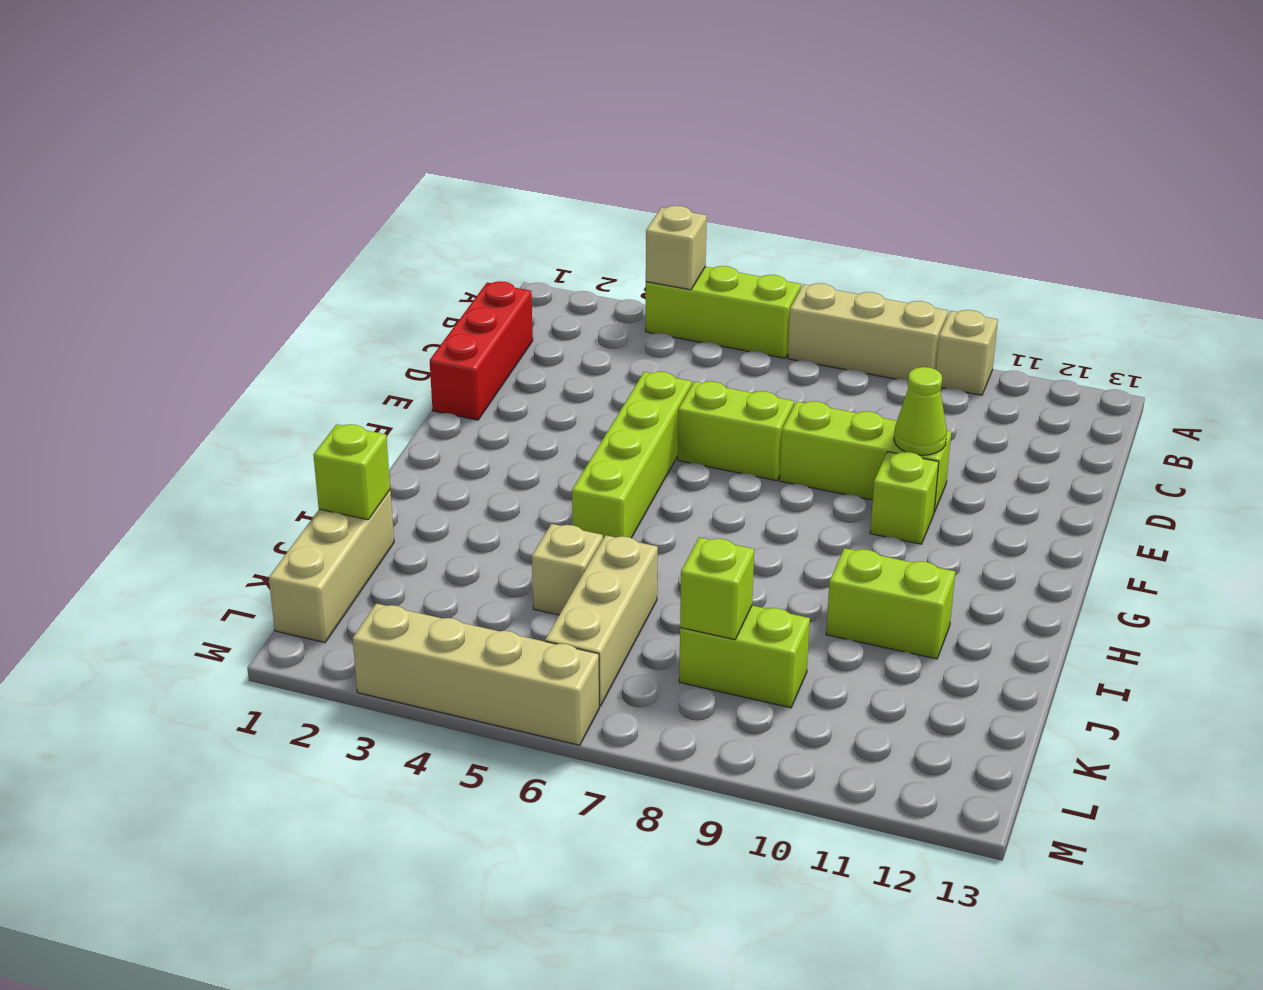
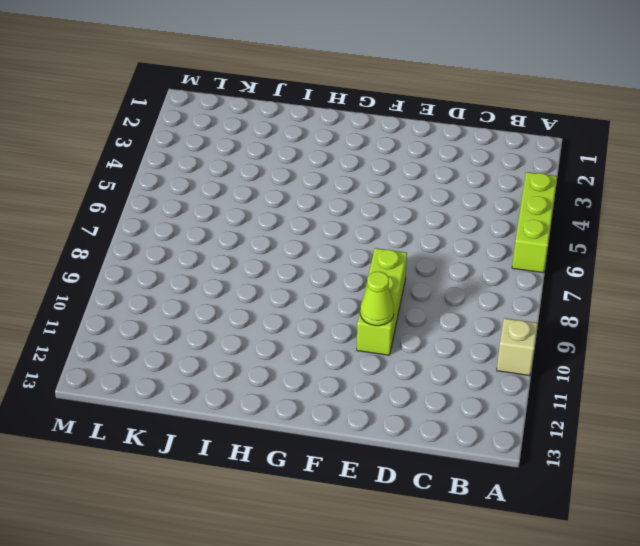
none -> tan brick A7:A9 level 1
none -> red brick C1:E1 level 1
none -> lime brick E5:H5 level 1

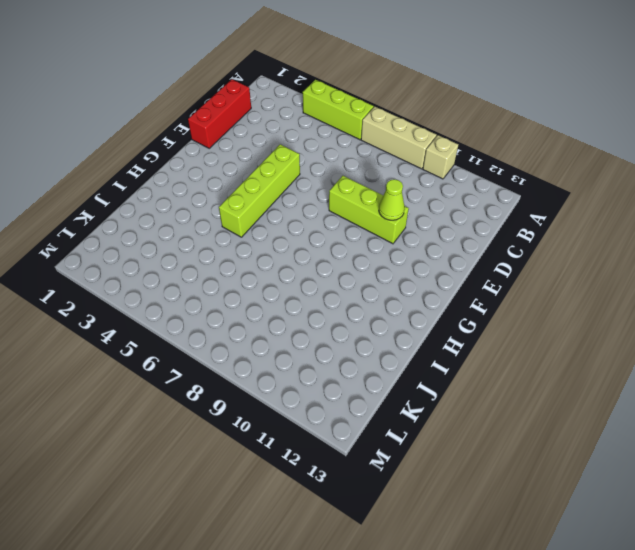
none -> lime brick E6:E7 level 1
none -> lime brick F10 level 1
none -> lime brick I10:I11 level 1

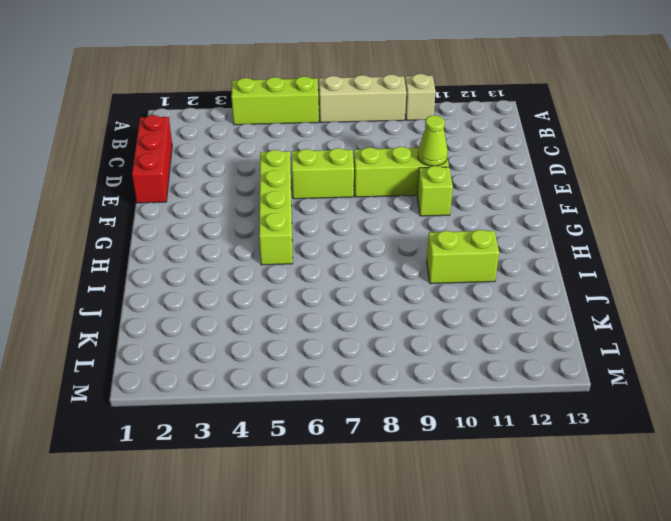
none -> tan brick J1:L1 level 1
none -> tan brick J5 level 1
none -> tan brick J6:L6 level 1

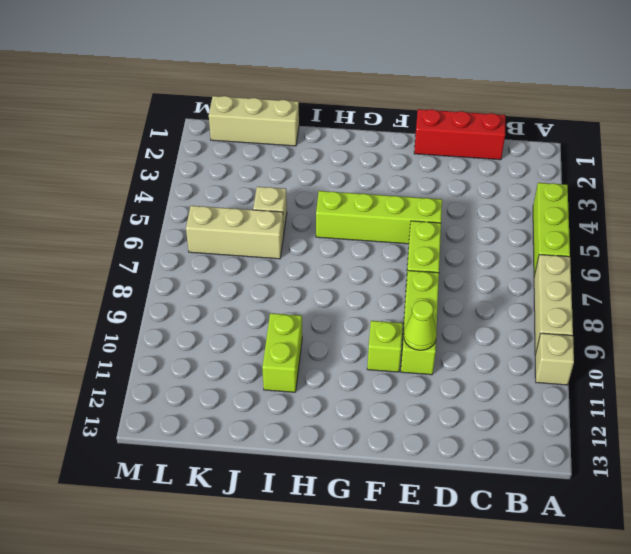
none -> lime brick K8:K9 level 1
none -> tan brick M3:M6 level 1
none -> tan brick A4 level 2

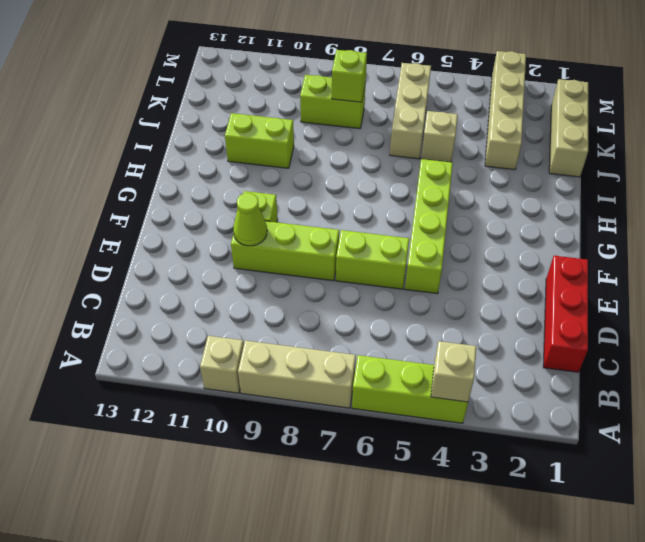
tan brick J3:M3 level 1 -> tan brick M3:M6 level 1
none -> lime brick J1 level 2

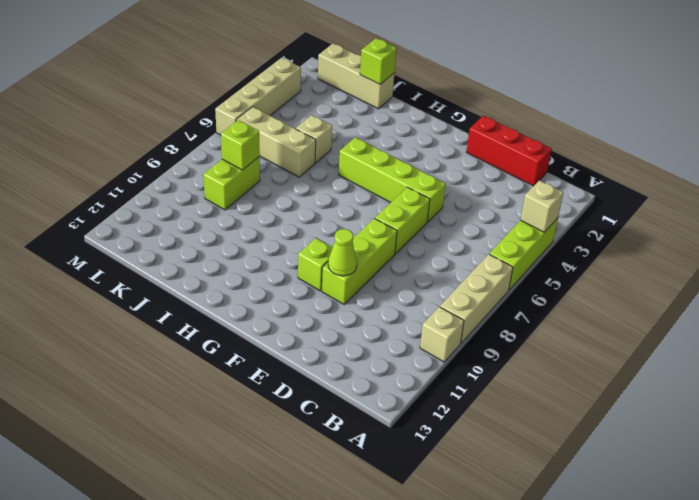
none -> lime brick I10:I11 level 1

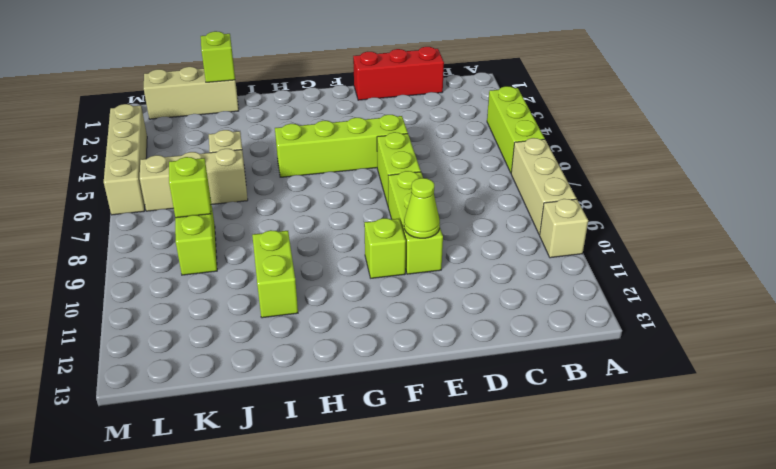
none -> tan brick A4 level 2

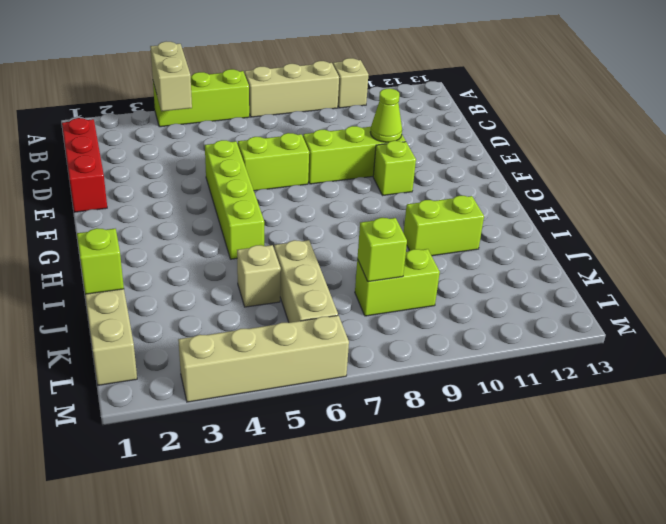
tan brick A4:B4 level 2 -> tan brick A4 level 2

